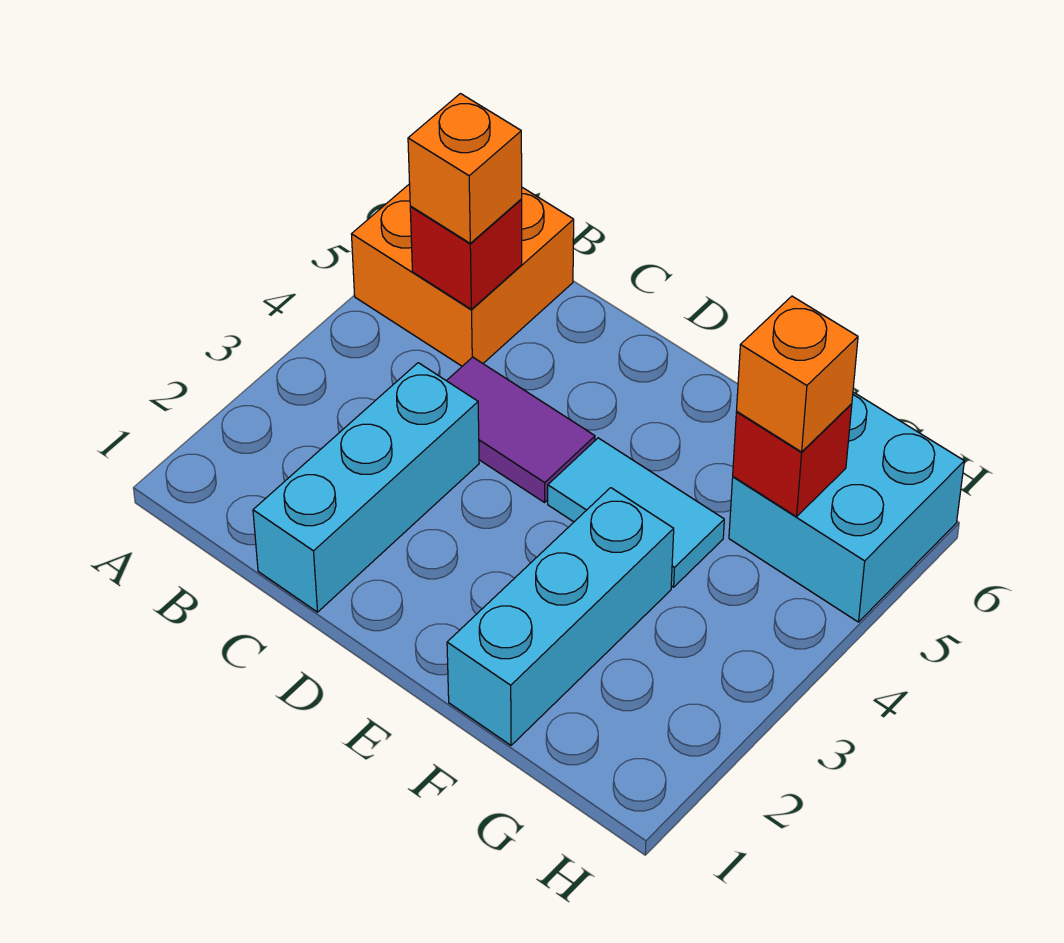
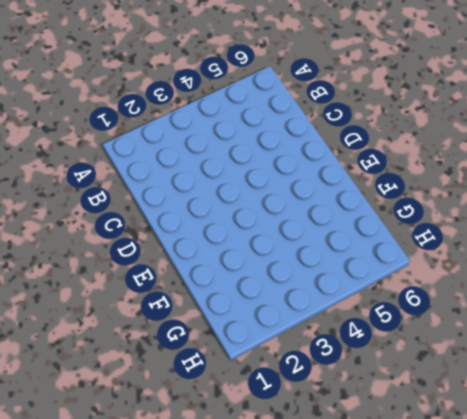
none -> orange brick A5:B6 level 1
none -> cyan brick C1:C3 level 1

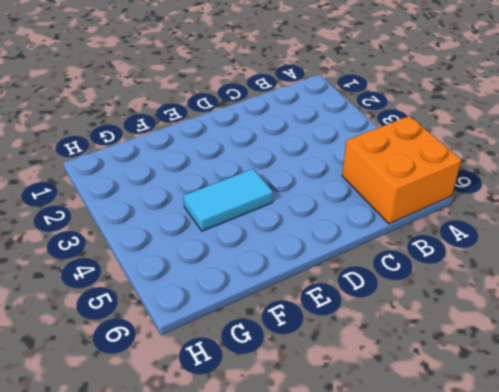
none -> cyan brick C1:C3 level 1
none -> purple tile C4:D4 level 1

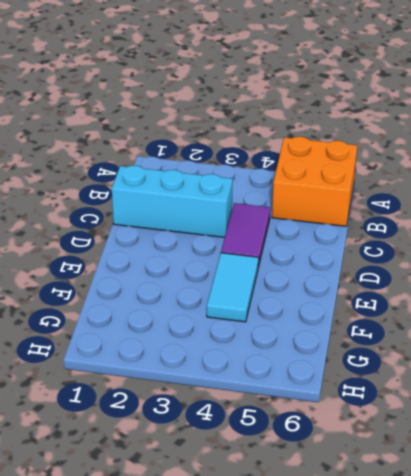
none -> cyan brick F1:F3 level 1
none -> cyan brick G5:H6 level 1

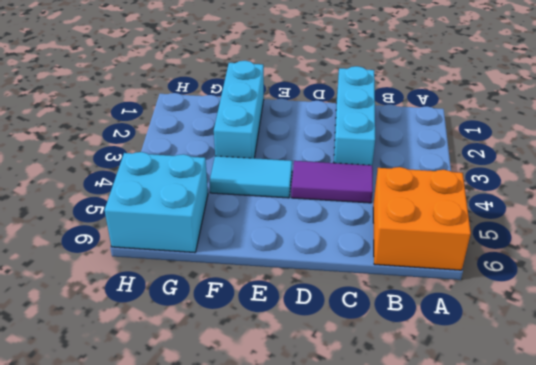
none -> red brick B5 level 2
none -> red brick G5 level 2

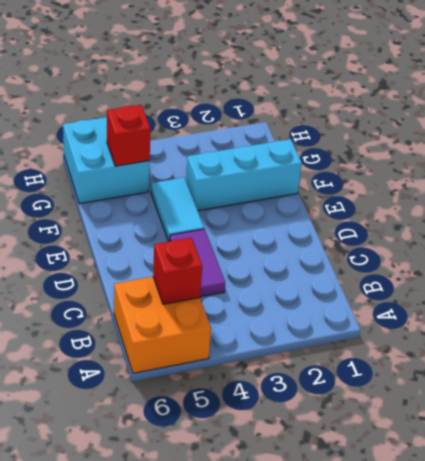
none -> cyan brick C1:C3 level 1
none -> orange brick B5 level 3

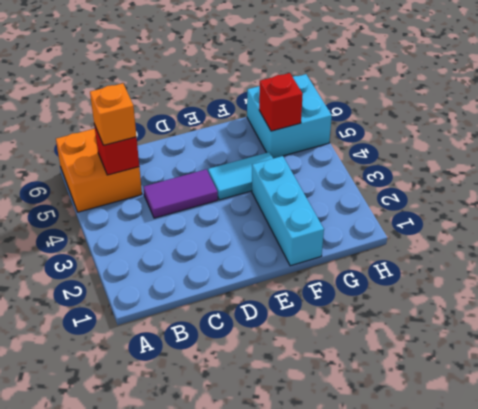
none -> cyan brick C1:C3 level 1
none -> orange brick G5 level 3

